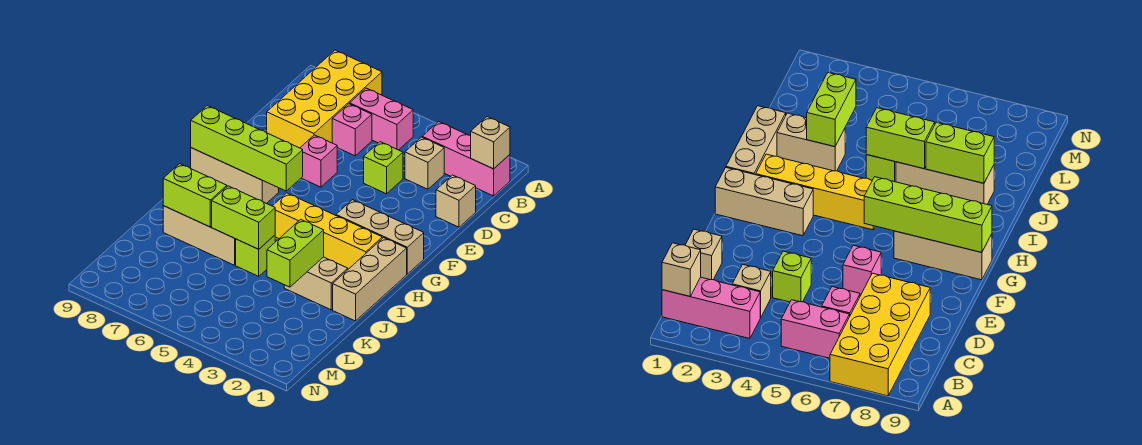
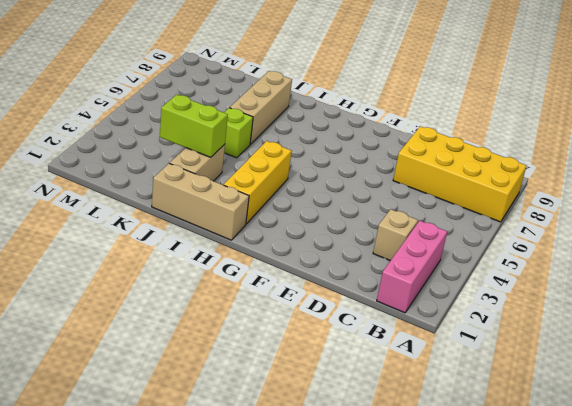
yellow brick H2:H4 level 1 -> yellow brick H2:H5 level 1
none -> pink brick B5:B6 level 1
none -> pink brick C6 level 1
none -> tan brick D1 level 1

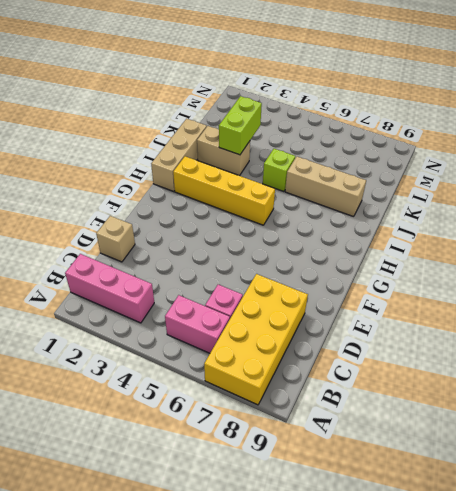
none -> tan brick C3 level 1
none -> lime brick D4 level 1
none -> pink brick E6 level 1

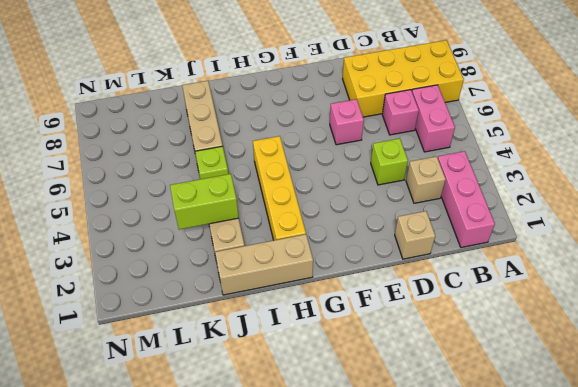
none -> tan brick G1:G3 level 1
none -> tan brick G7:G9 level 1
none -> tan brick B1 level 2

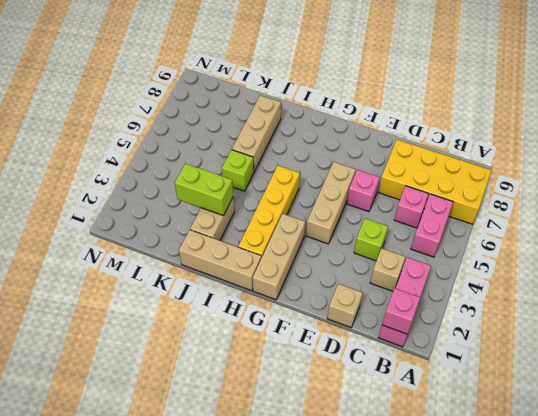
pink brick B1 level 2 -> tan brick B1 level 2
tan brick F4:F6 level 1 -> tan brick G7:G9 level 1
none -> lime brick G6:G9 level 2
none -> lime brick J5:J6 level 2
none -> lime brick J7:J8 level 2

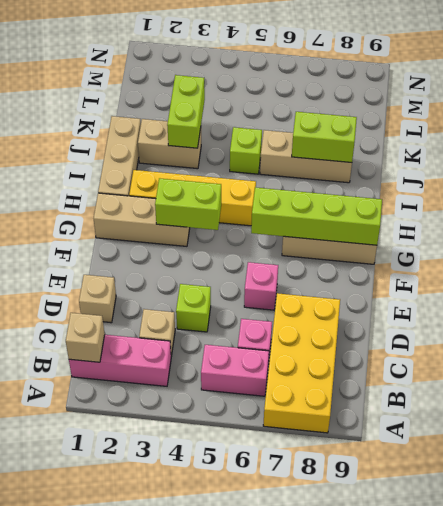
lime brick G3:G4 level 2 -> lime brick J5:J6 level 2

